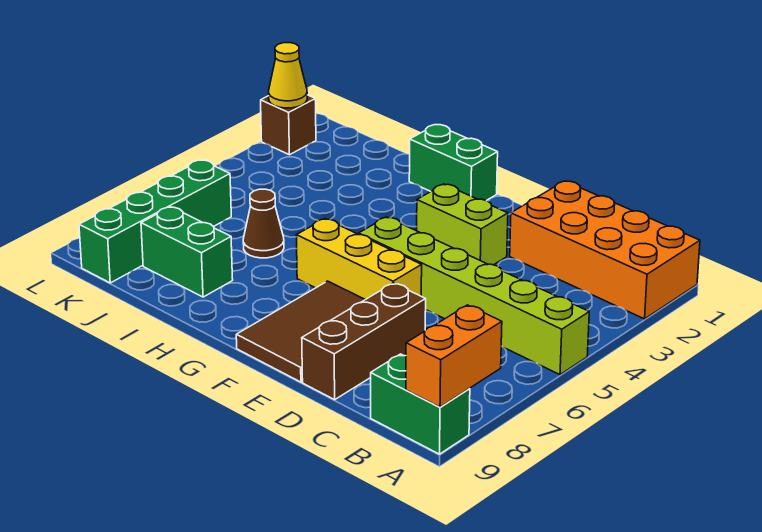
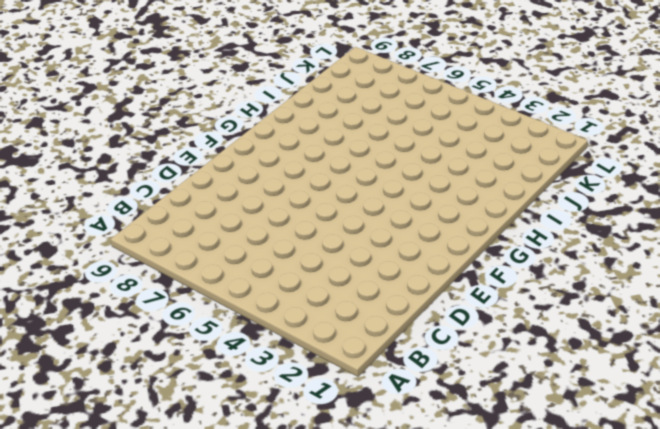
none -> orange brick A1:D2 level 1
none -> lime brick A5:F5 level 1
none -> green brick A9:B9 level 1

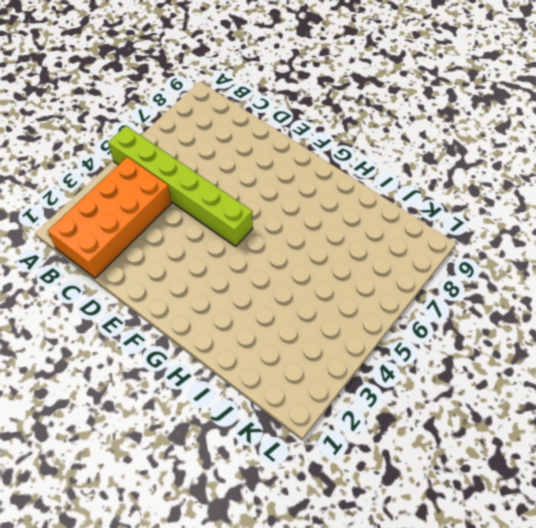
orange brick B1:C4 level 1 -> orange brick A1:D2 level 1
none -> green brick A9:B9 level 1
none -> brown brick D7:D9 level 1
none -> lime brick E3:F3 level 1

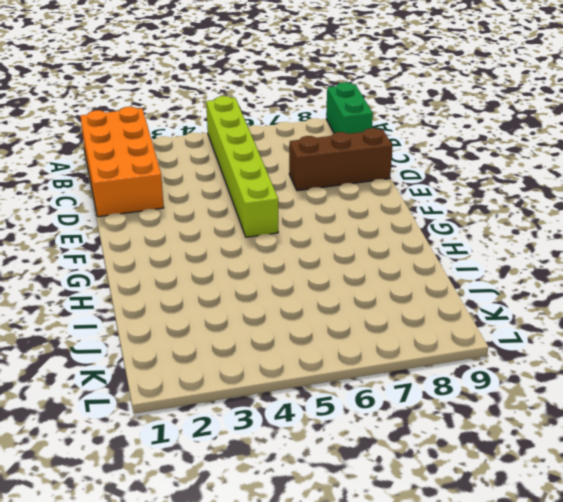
none -> lime brick E3:F3 level 1
none -> yellow brick E6:G6 level 1
none -> brown tile E7:F9 level 1

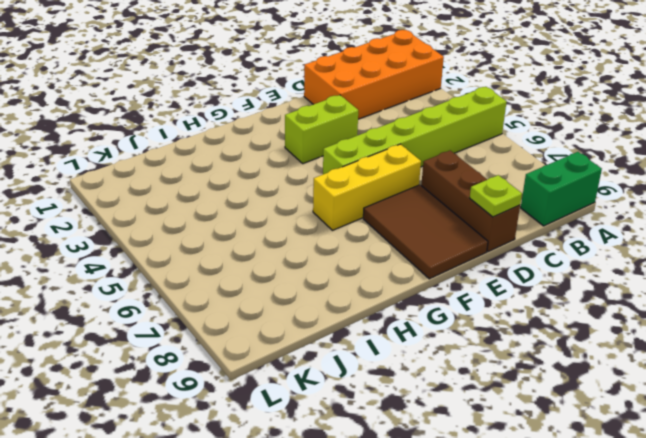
lime plate D9 level 2 -> none
none -> green brick G1:H1 level 1
none -> brown cone I6 level 1
none -> green brick I8:J8 level 1

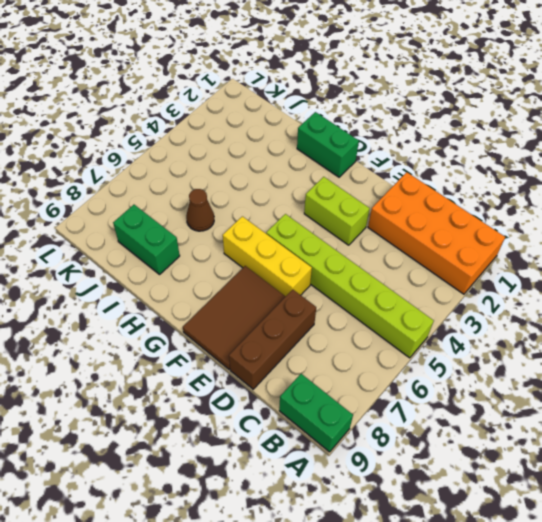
none -> green brick K6:K9 level 1
none -> brown brick L2 level 1
none -> orange brick A8:A9 level 2

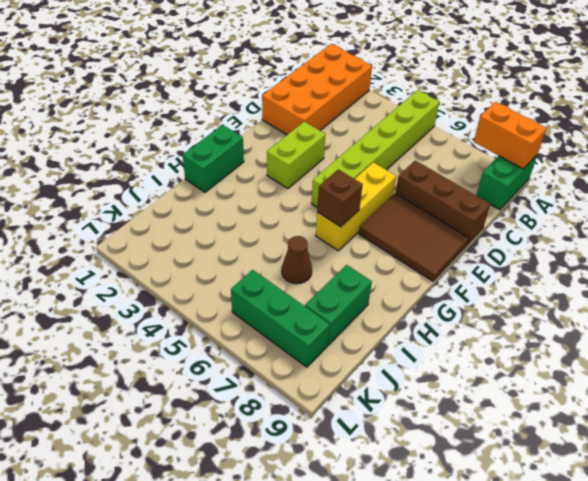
brown brick G6 level 2 -> brown brick L2 level 1
green brick K6:K8 level 1 -> green brick K6:K9 level 1
none -> yellow cone L2 level 2

